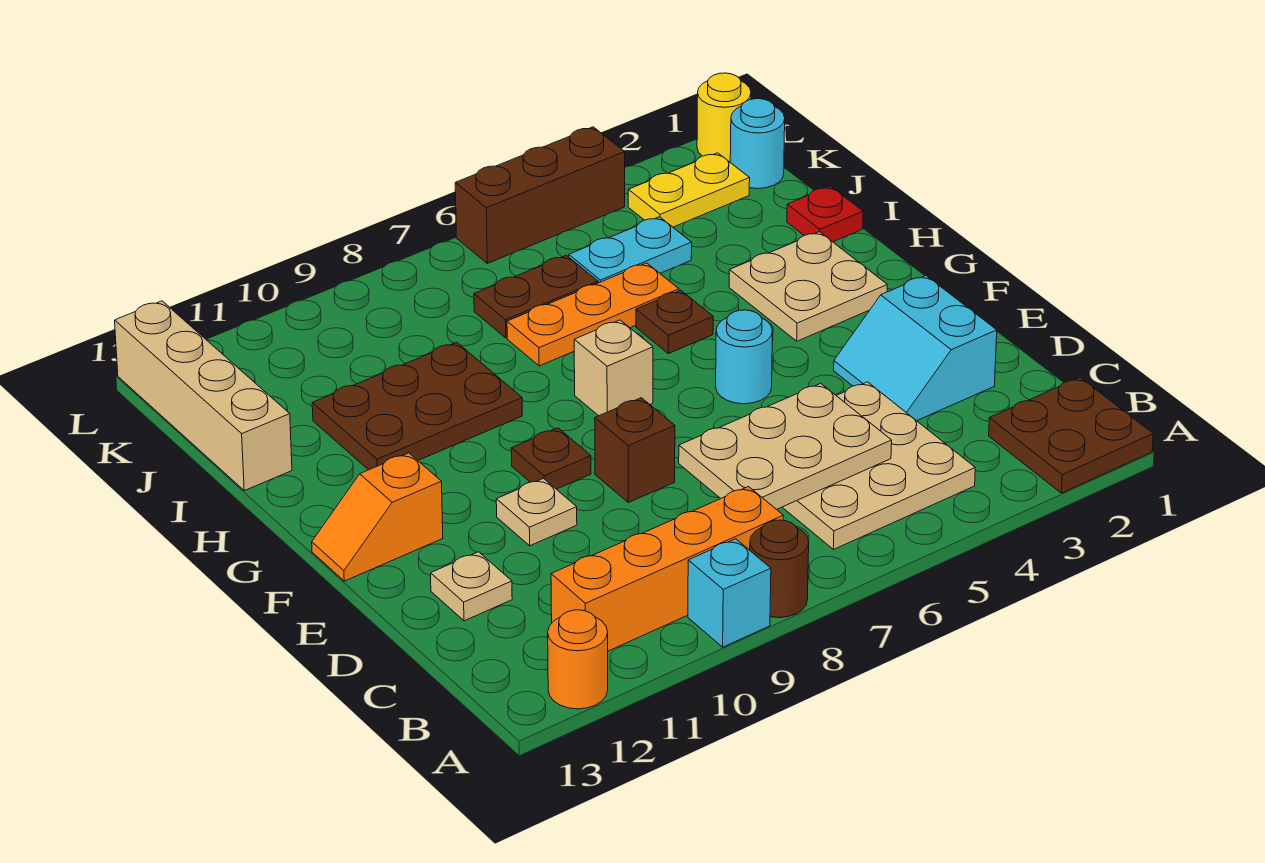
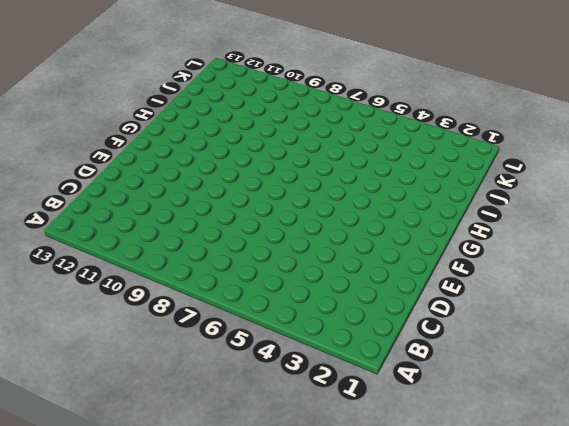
none -> brown plate A1:B2 level 1
none -> brown round brick A8 level 1
none -> cyan brick A9 level 1

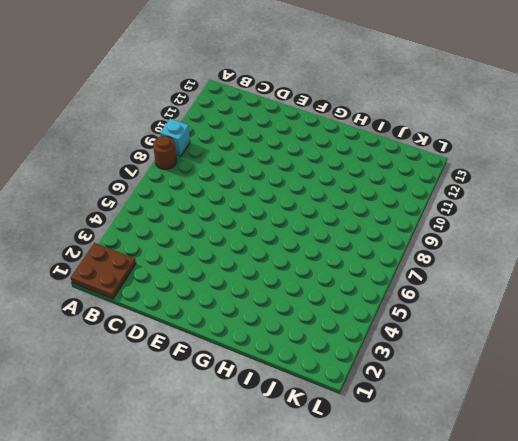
none -> orange round brick A12 level 1
none -> tan plate B4:D6 level 1
none -> orange brick B8:B11 level 1

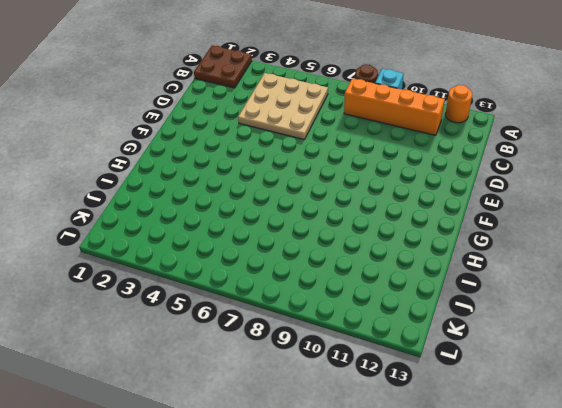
none -> cyan slope D2:E3 level 1 top 2
none -> tan plate D12 level 1
none -> brown brick E8 level 1

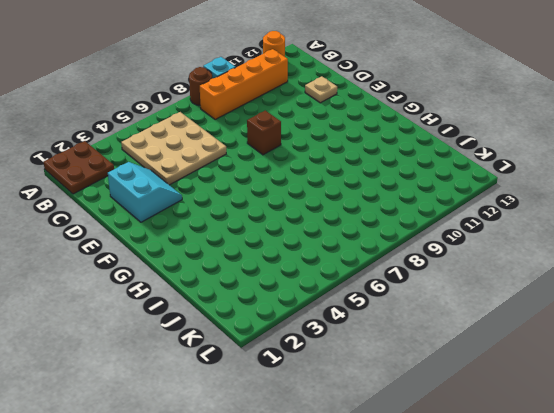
none -> tan plate E10 level 1
none -> cyan round brick F5 level 1
none -> brown plate F9 level 1

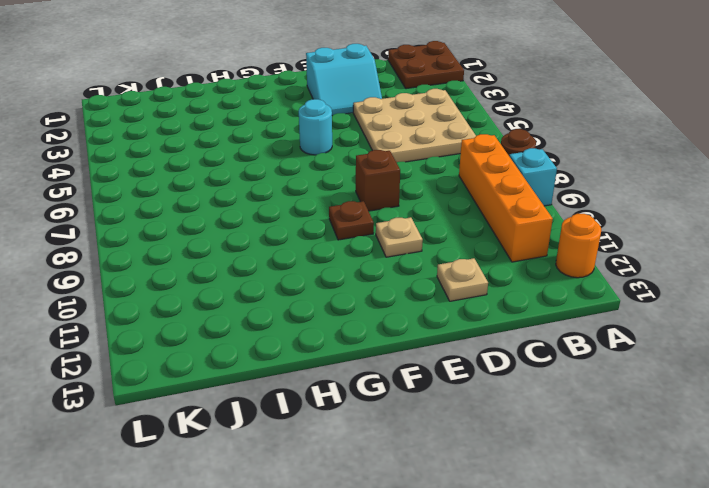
none -> orange slope F12:F13 level 1 top 12
none -> tan plate G2:H3 level 1
none -> tan brick G7 level 1

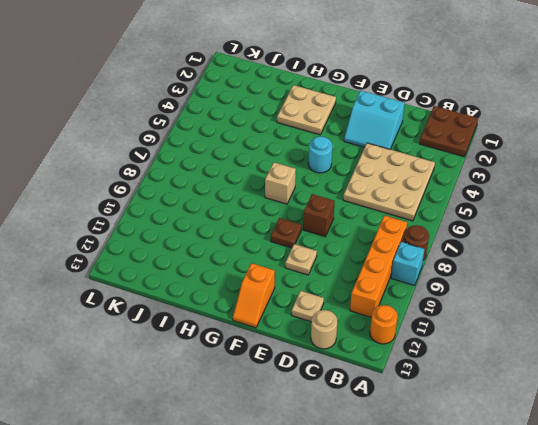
tan round brick C13 level 1 -> none
none -> brown plate H5 level 1
none -> brown plate H9:I11 level 1
none -> red plate I1 level 1

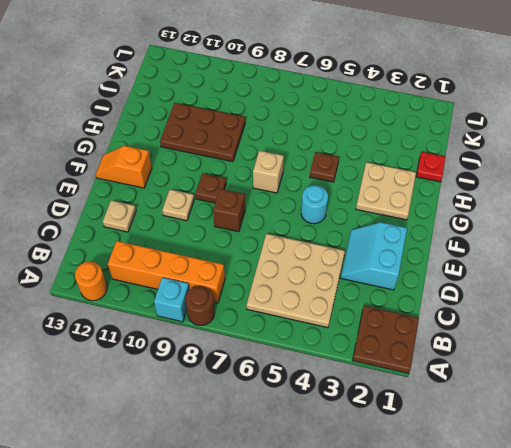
none -> orange plate I5:I7 level 1
none -> tan brick I13:L13 level 1
none -> cyan plate J4:J5 level 1

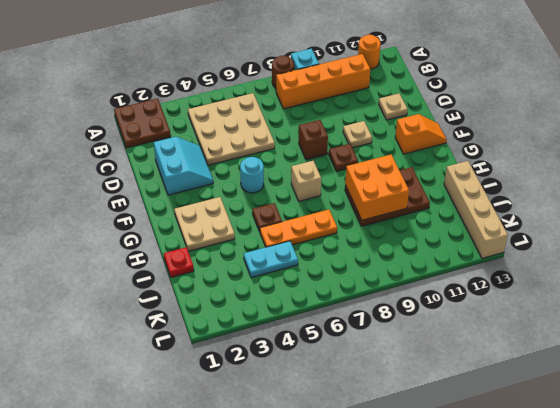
orange brick H9:I10 level 2 -> none
none -> brown plate J6:J7 level 1
none -> cyan round brick K1 level 1
none -> yellow plate K2:K3 level 1

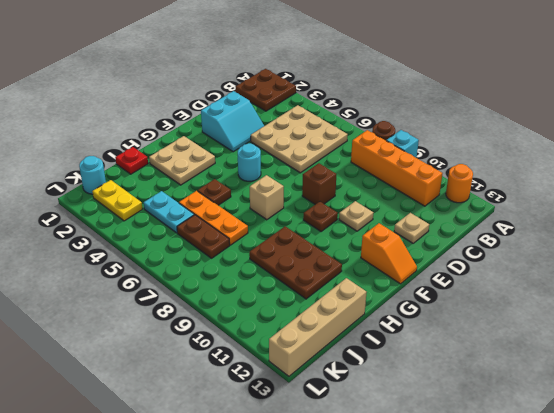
none -> yellow round brick L1 level 1
none -> brown brick L4:L6 level 1
none -> tan plate C5:D7 level 2

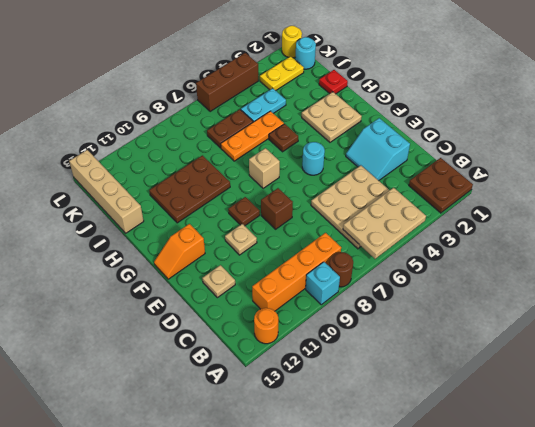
tan plate A4:B6 level 2 -> tan plate C5:D7 level 2

